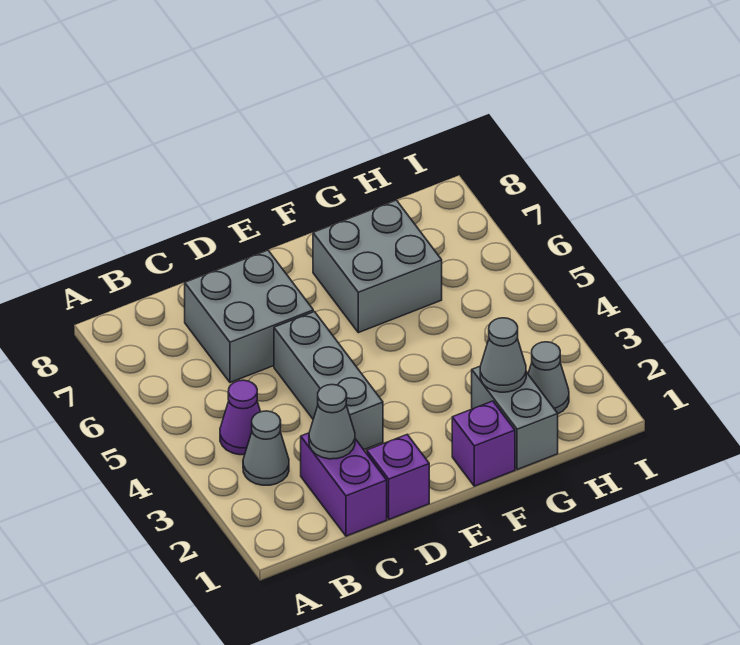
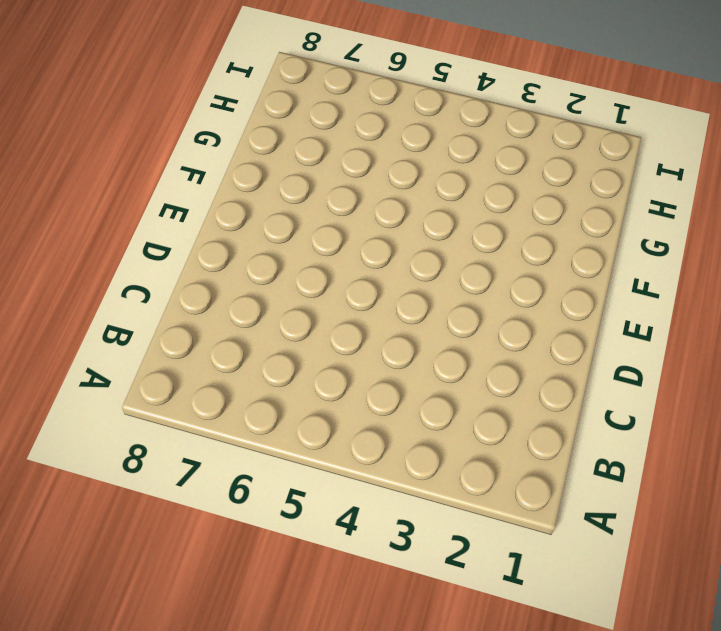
none -> grey cone B3 level 1
none -> purple cone B4 level 1
none -> purple brick C1:C2 level 1

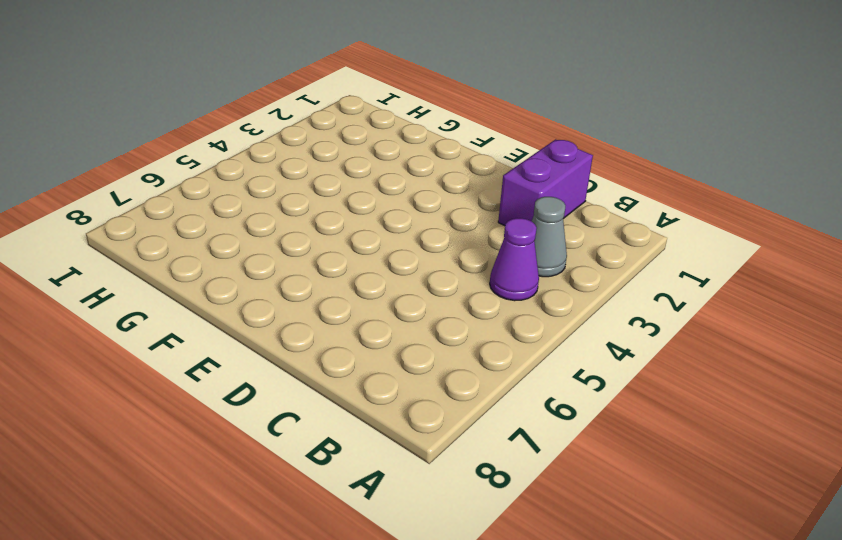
none -> grey brick C6:D7 level 1
none -> purple brick D1 level 1
none -> grey brick D3:D5 level 1

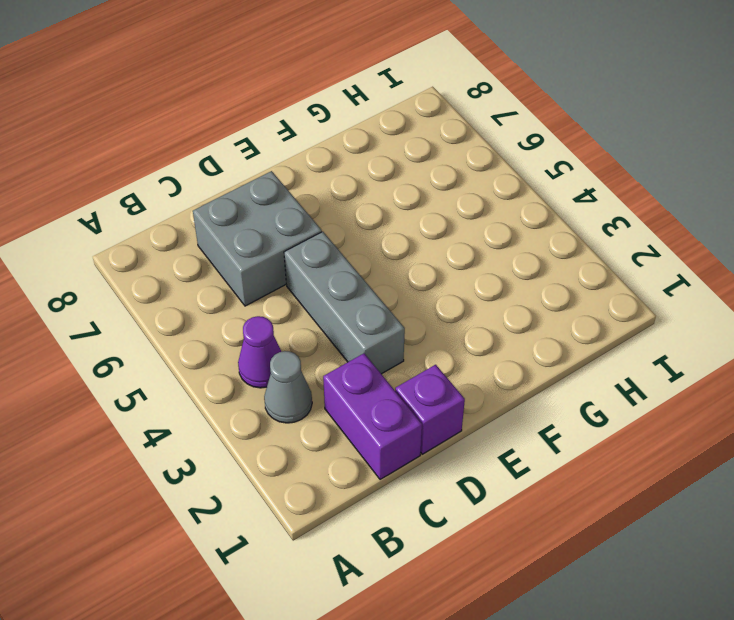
none -> purple brick F1 level 1
none -> grey brick F6:G7 level 1
none -> grey brick G1:G2 level 1

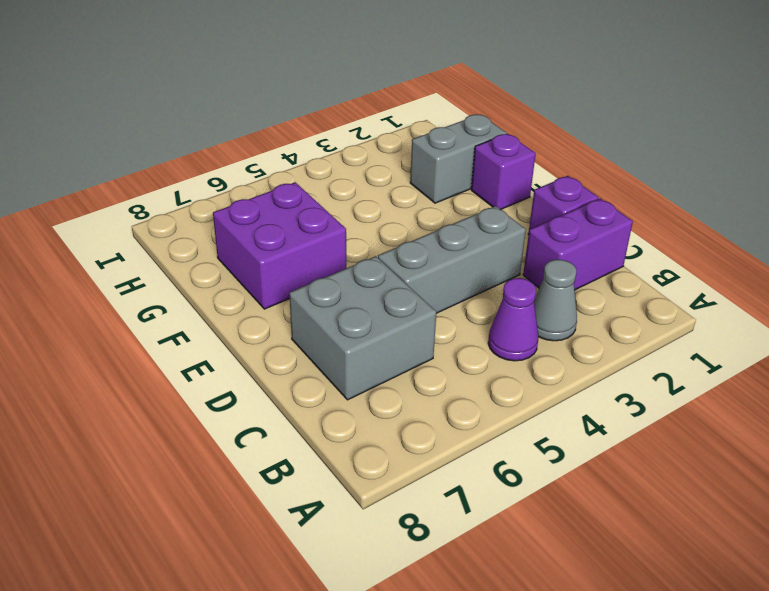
purple brick F6:G7 level 1 -> grey brick F6:G7 level 1
none -> grey cone H2 level 1
none -> grey cone C2 level 2
none -> grey cone G2 level 2

